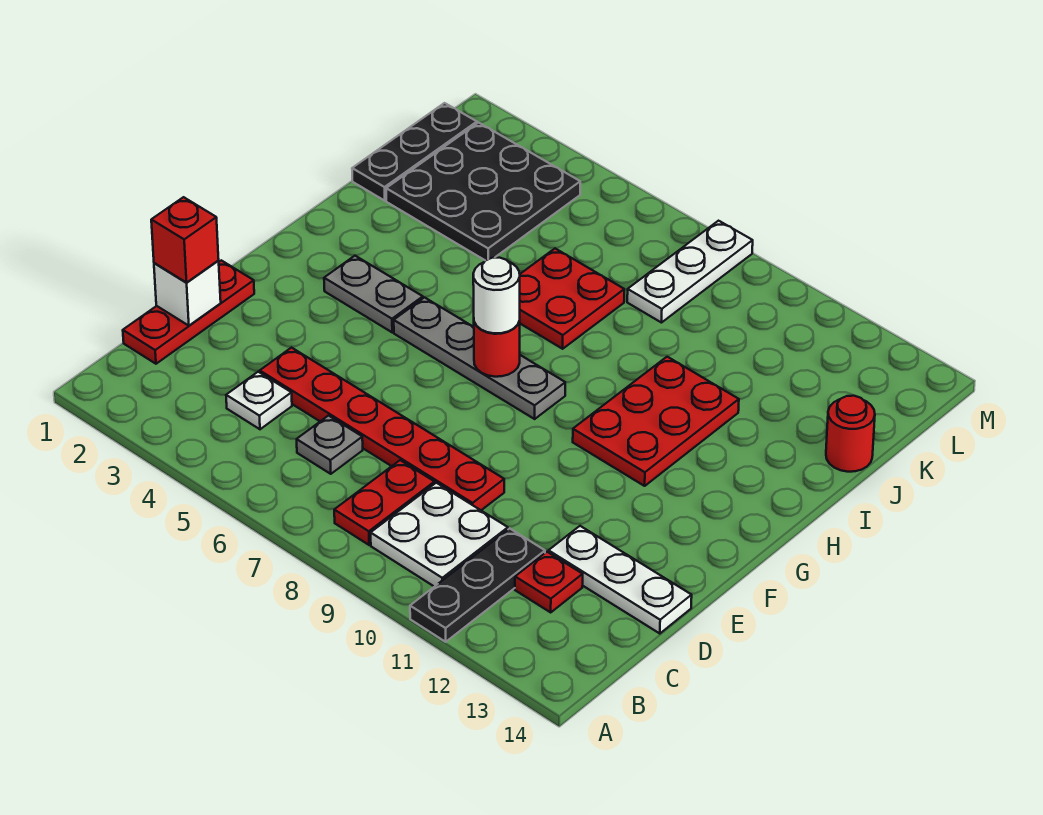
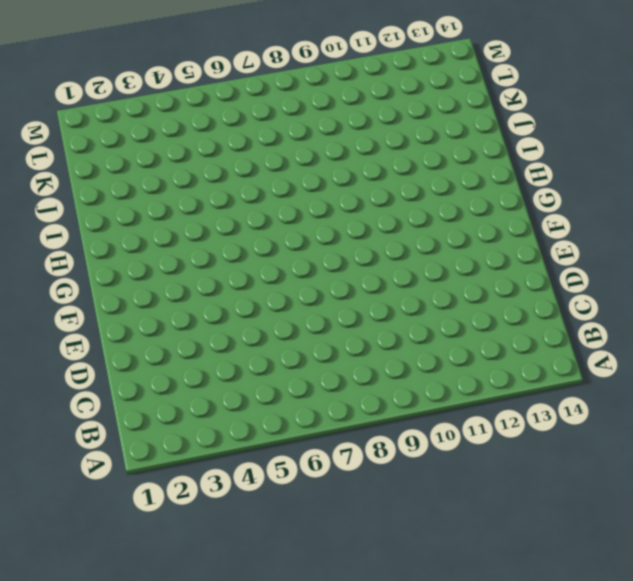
none -> black plate A11:C11 level 1
none -> red plate B8:C8 level 1
none -> white plate B9:C10 level 1

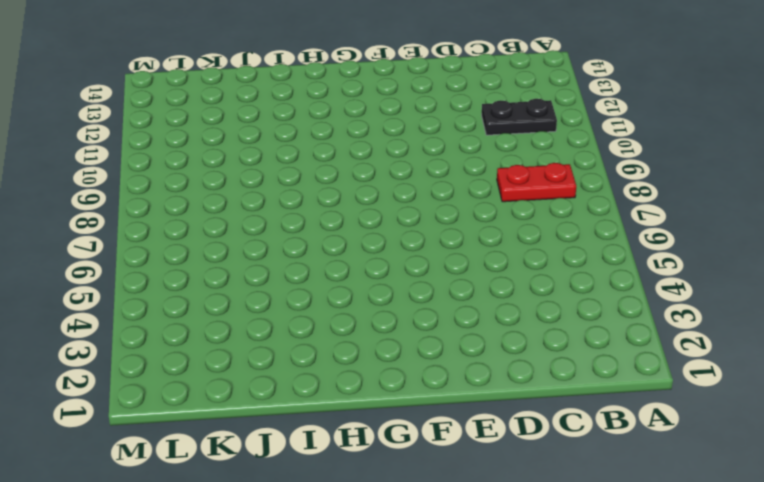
black plate B11:C11 level 1 -> black plate A11:C11 level 1
none -> white plate B9:C10 level 1
none -> red plate C1:E1 level 1
none -> white plate C4 level 1

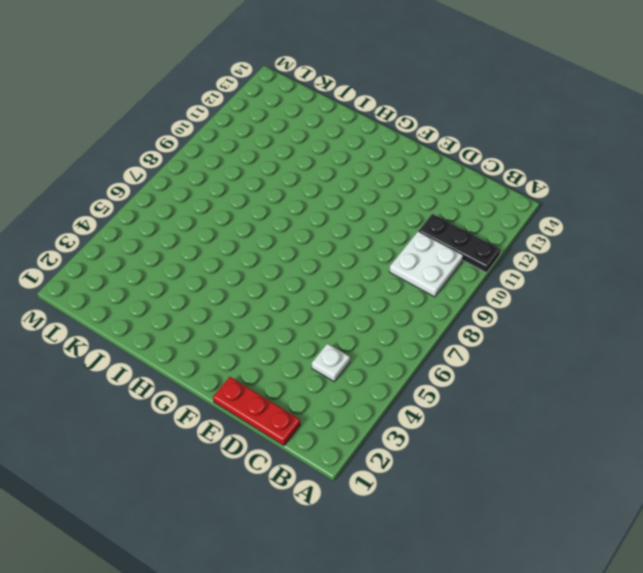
none -> red plate B8:C8 level 1
none -> grey plate C6 level 1
none -> red plate C12 level 1

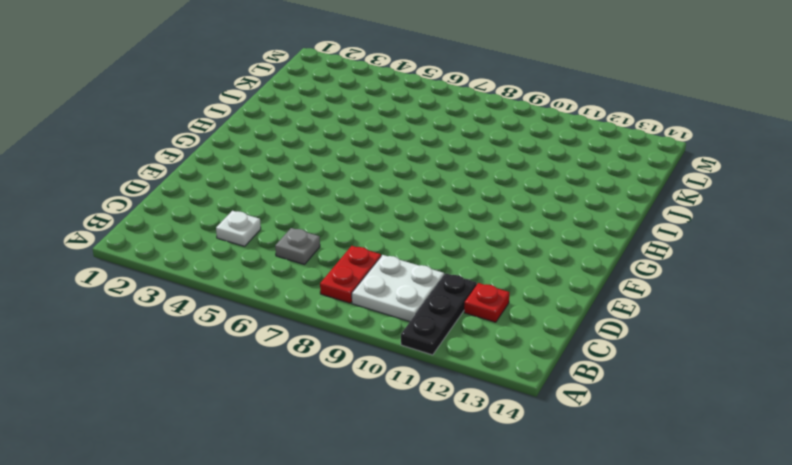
none -> red plate C1:E1 level 1
none -> red plate D4:D9 level 1
none -> white plate D12:D14 level 1

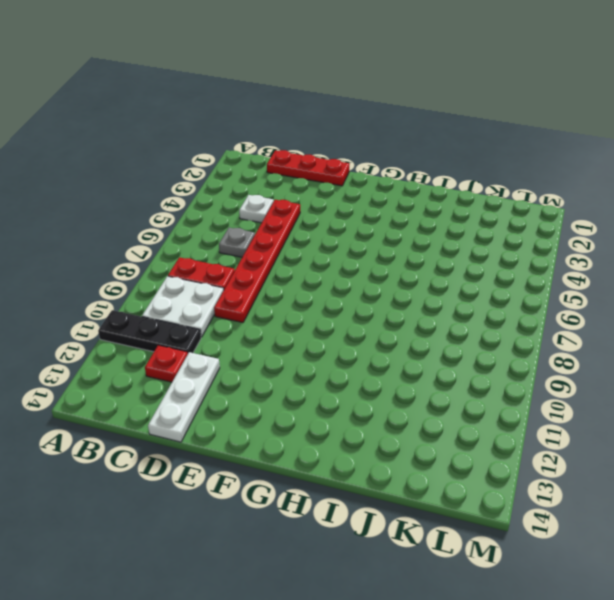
none -> grey plate G3:G4 level 1
none -> grey plate G5:G8 level 1
none -> red plate G10:I11 level 1

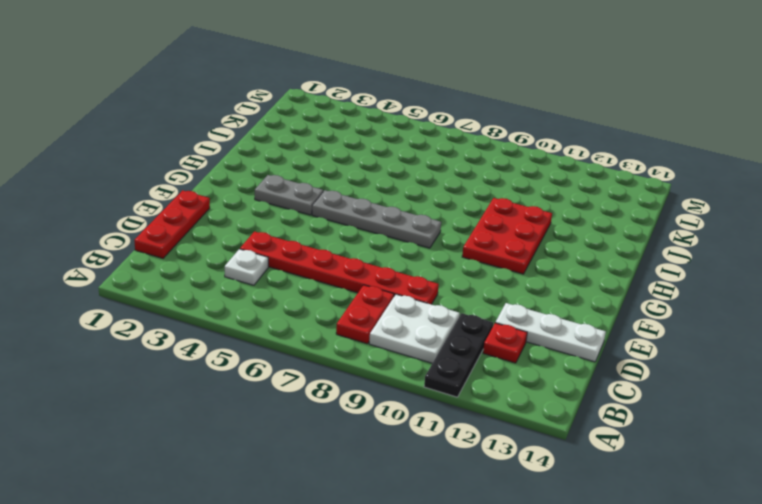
none -> grey plate C6 level 1
none -> red plate I6:J7 level 1
none -> black plate J1:L1 level 1

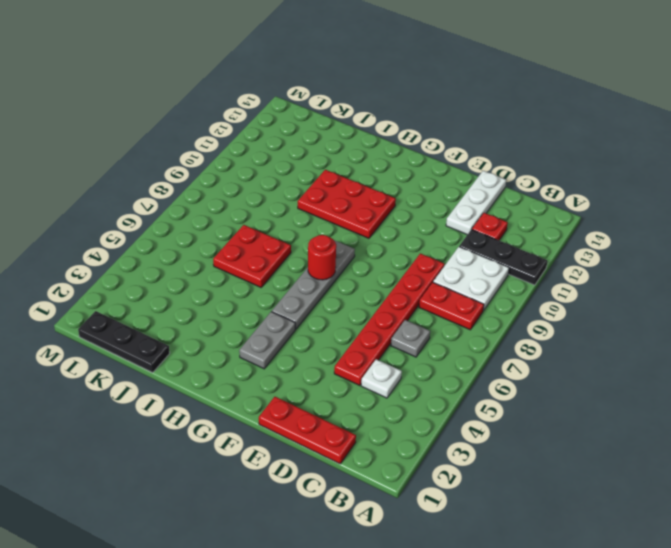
none -> black plate J2:L4 level 1
none -> red round brick J14 level 1
none -> white plate K8:M8 level 1

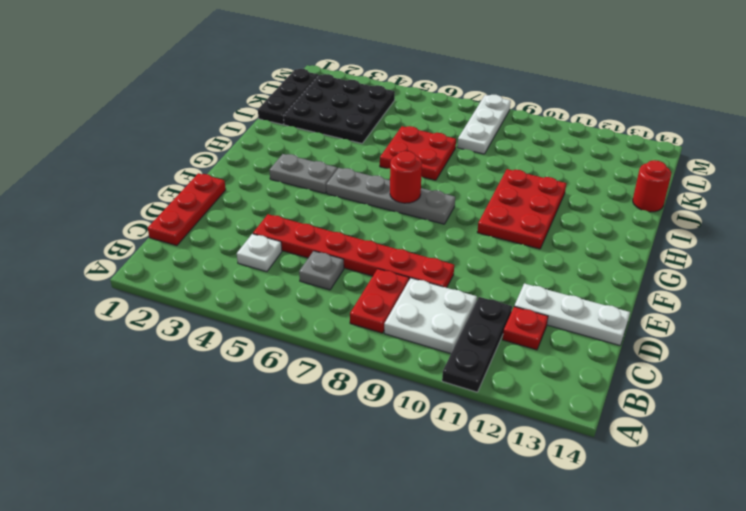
none -> white brick D1 level 2
none -> red brick D1 level 3
none -> white round brick G7 level 3

